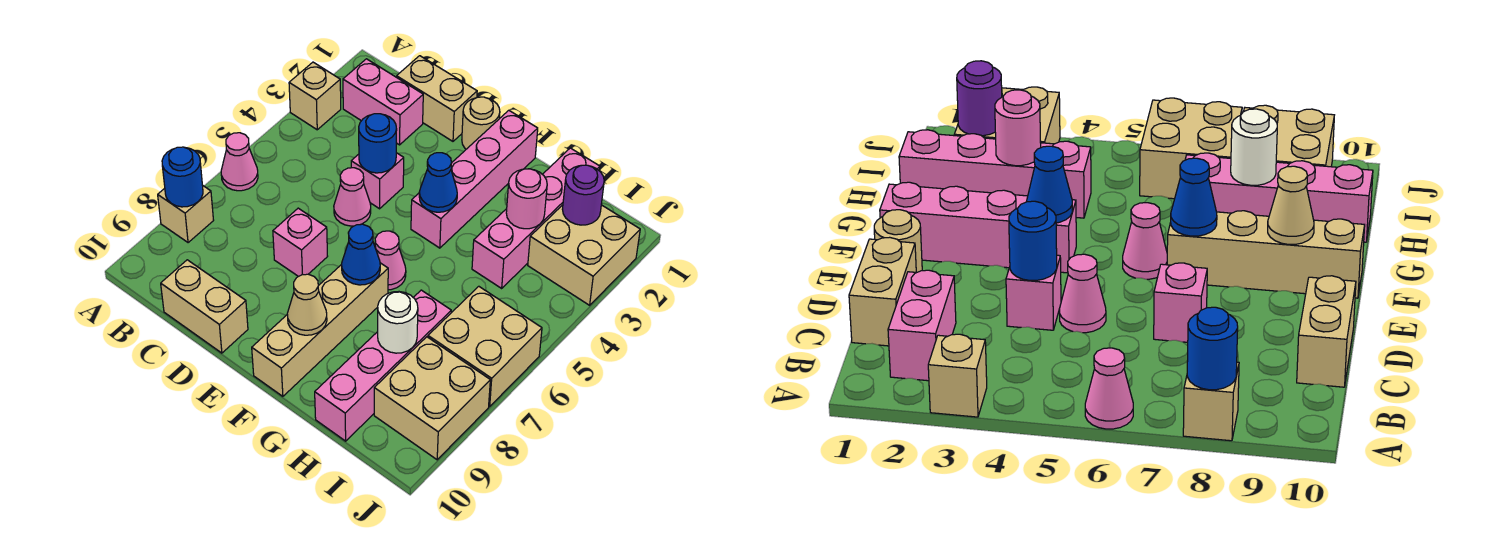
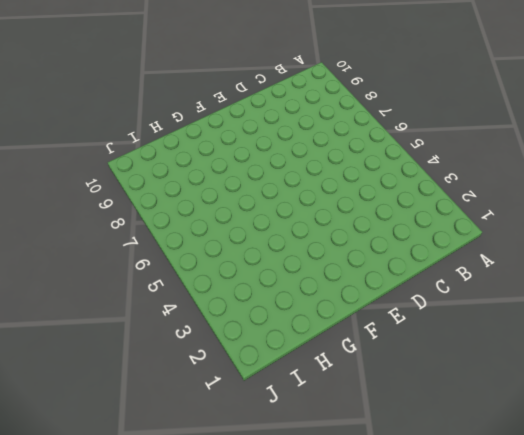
none -> tan brick A3 level 1
none -> pink cone A6 level 1
none -> tan brick A8 level 1

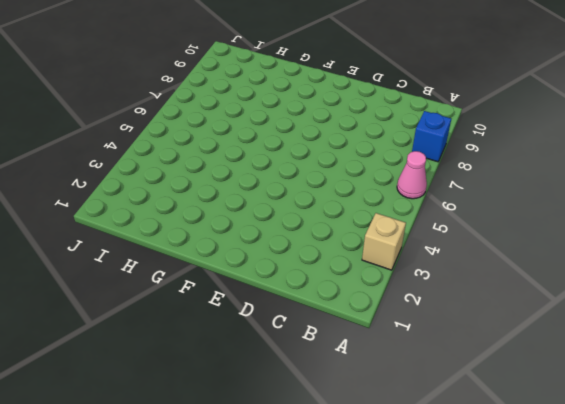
blue brick A8 level 1 -> tan brick A8 level 1
none -> pink brick B2:C2 level 1
none -> tan brick C1:D1 level 1
none -> tan brick C10:D10 level 1

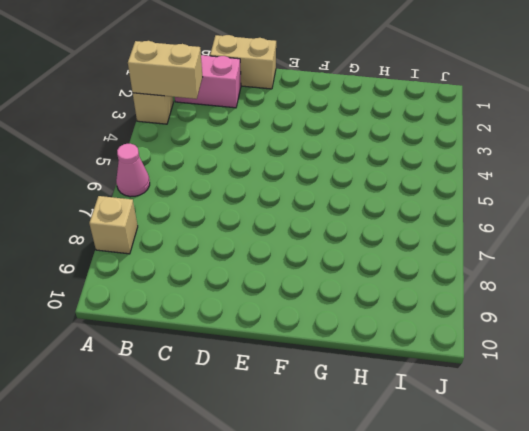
tan brick A3:B3 level 2 -> tan brick C10:D10 level 1
none -> pink brick D4 level 1
none -> pink cone D5 level 1
none -> pink brick D7 level 1

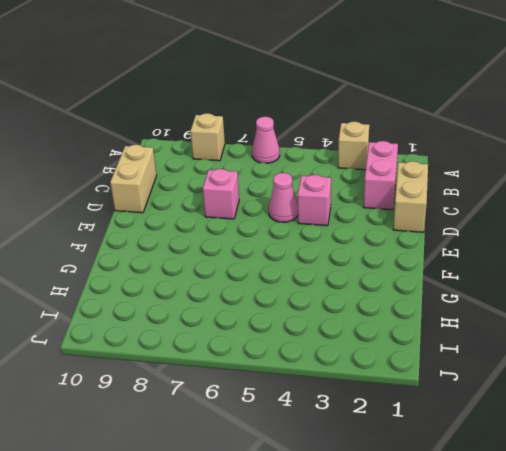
none -> tan round brick E1 level 1
none -> pink brick F1:F4 level 1
none -> pink cone F6 level 1

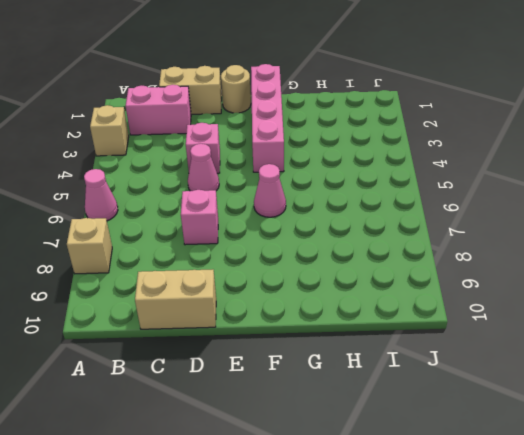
none -> tan brick F7:F10 level 1
none -> pink brick H1:H4 level 1
none -> pink brick H7:H10 level 1

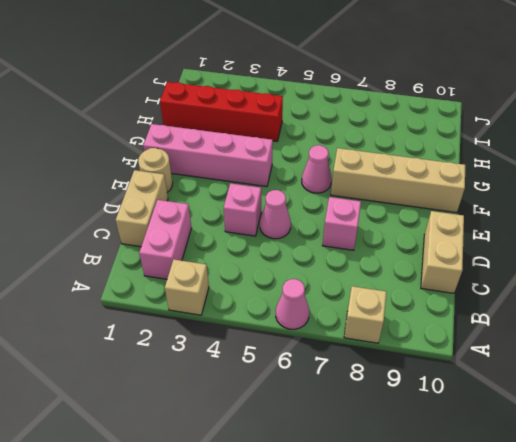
red brick H1:H4 level 1 -> pink brick H1:H4 level 1
none -> pink brick H7:H10 level 1
none -> tan brick I2:J3 level 1
none -> tan brick I6:J7 level 1

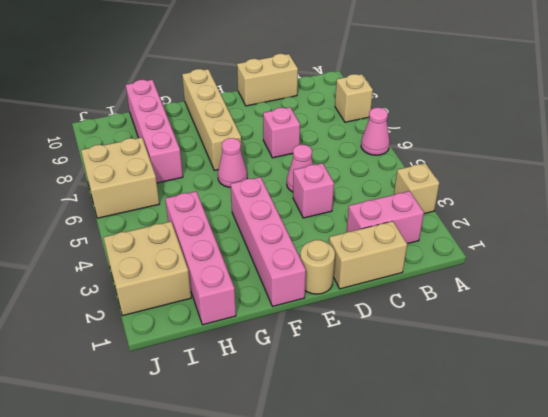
none -> tan brick I8:J9 level 1
none -> blue round brick A8 level 2
none -> blue round brick D4 level 2

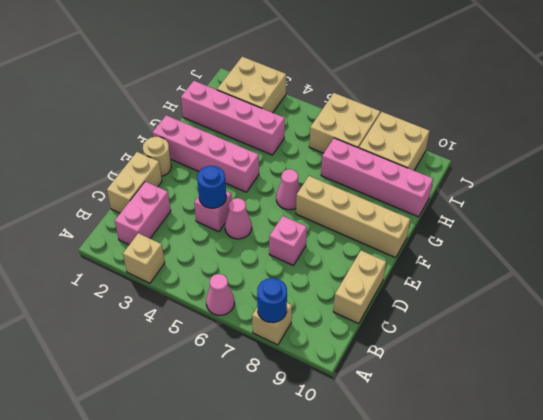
none -> blue cone F4 level 2
none -> blue cone F7 level 2
none -> tan cone F9 level 2

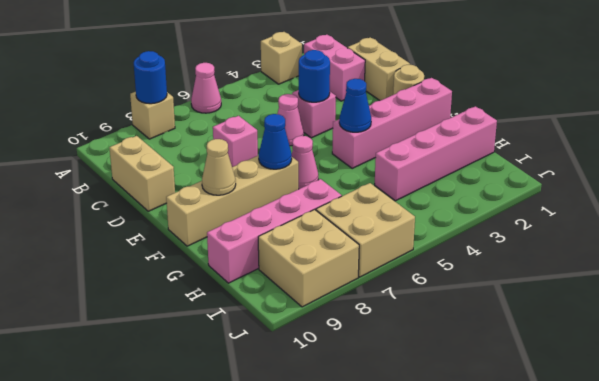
none -> tan brick I2:J3 level 1
none -> pink round brick H3 level 2
none -> white round brick H8 level 2

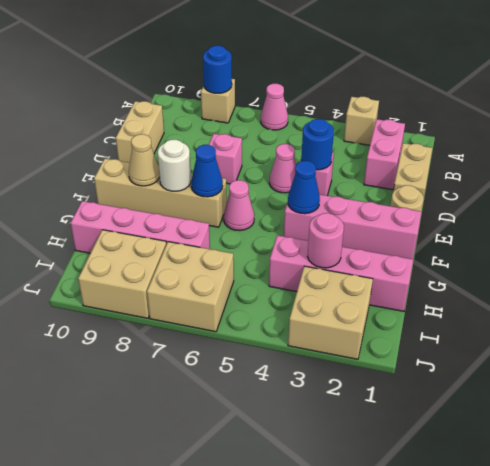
white round brick F8 level 2 -> white round brick H8 level 2
none -> purple round brick I2 level 2

